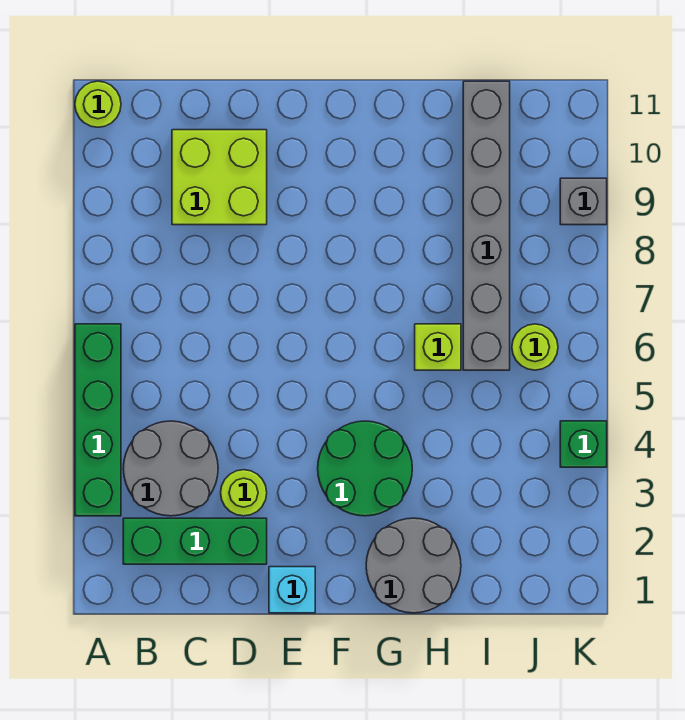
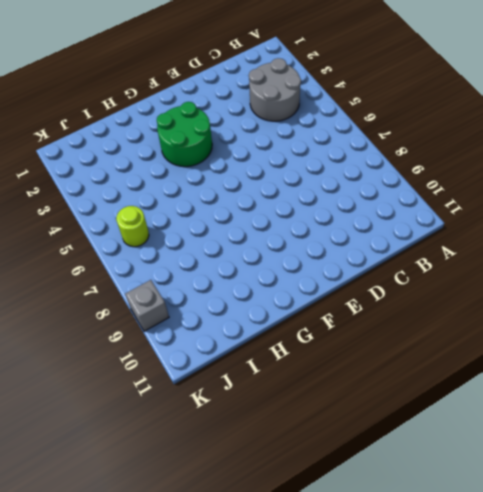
none -> green brick A3:A6 level 1
none -> lime round brick A11 level 1
none -> green brick B2:D2 level 1

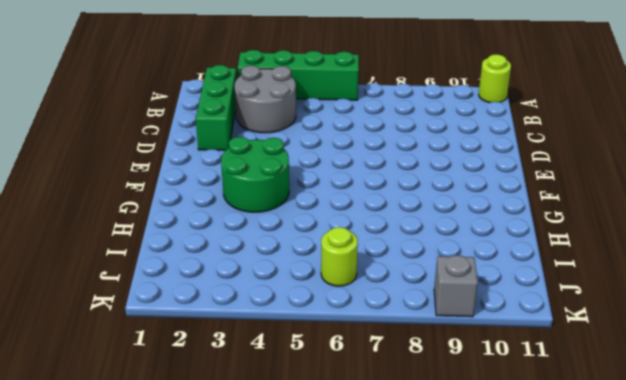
none -> lime brick C9:D10 level 1
none -> lime round brick D3 level 1
none -> cyan brick E1 level 1

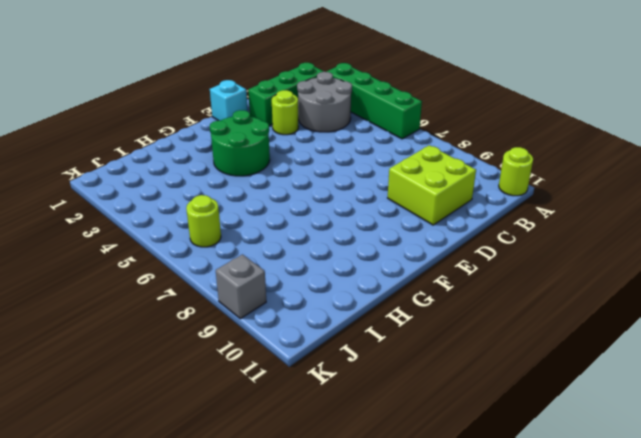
none -> grey round brick G1:H2 level 1
none -> lime brick H6 level 1
none -> grey brick I6:I11 level 1

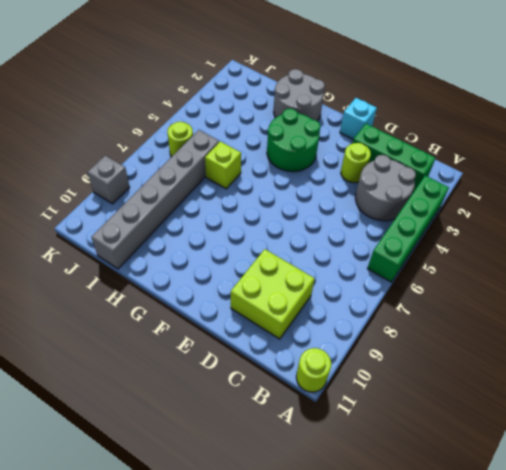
none -> green brick K4 level 1

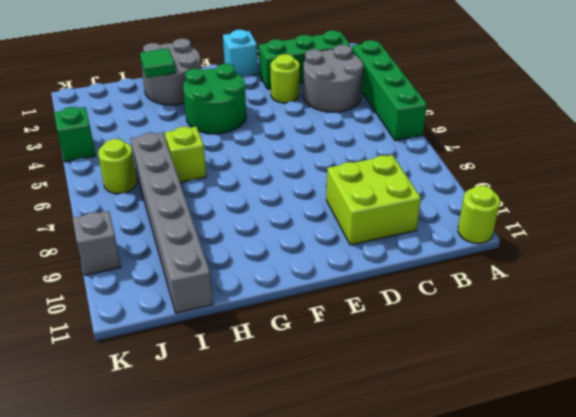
green tile H2 level 2 -> none

